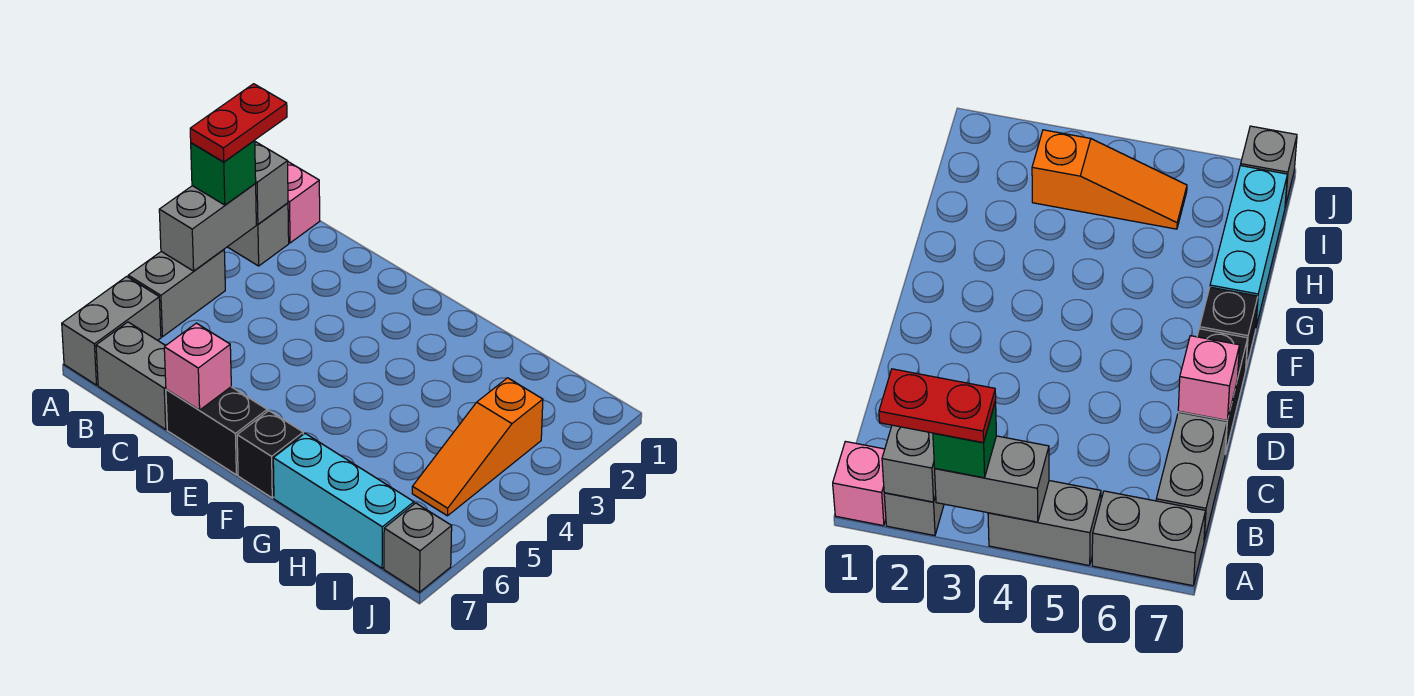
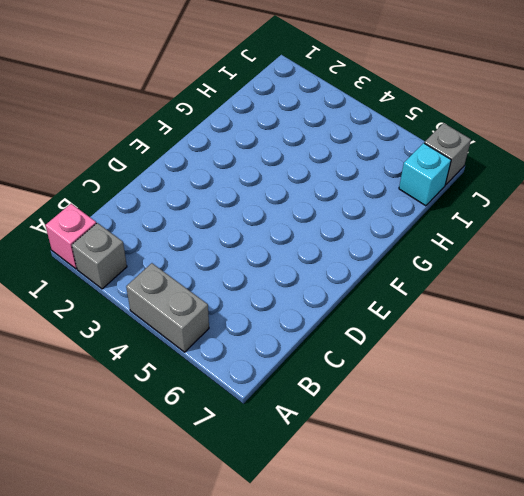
cyan brick I7 level 1 -> cyan brick G7:I7 level 1
none -> grey brick A6:A7 level 1
none -> grey brick B7:C7 level 1
none -> black brick D7:E7 level 1

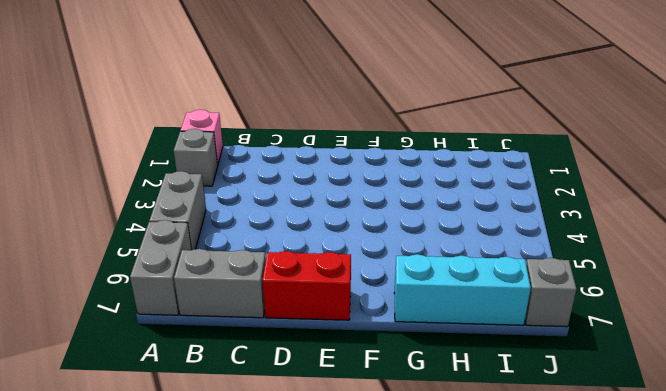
red brick D7:E7 level 1 -> black brick D7:E7 level 1
none -> black brick F7 level 1
none -> orange slope I3:I5 level 1 top 3
none -> grey brick A2 level 2

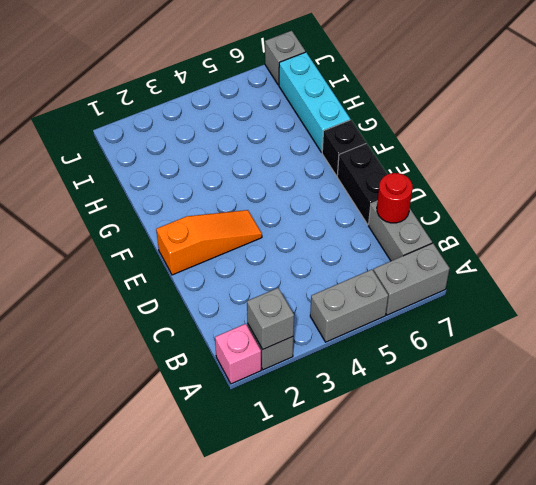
red round brick C7 level 2 -> none
orange slope E1:E3 level 1 top 1 -> orange slope I3:I5 level 1 top 3
none -> grey brick A3:A4 level 2
none -> pink brick D7 level 2
none -> green brick A3 level 3

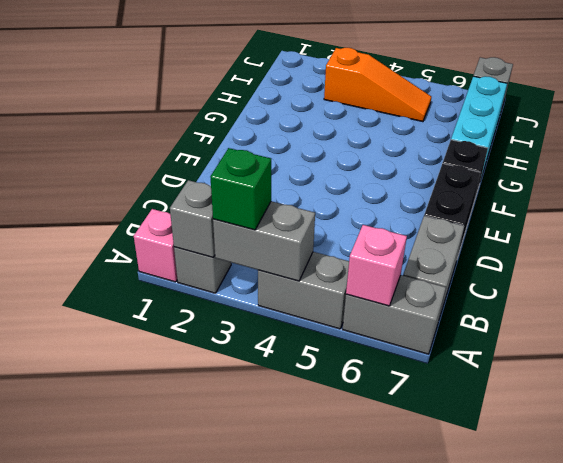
pink brick A6 level 2 -> pink brick D7 level 2
none -> red plate A2:A3 level 4

